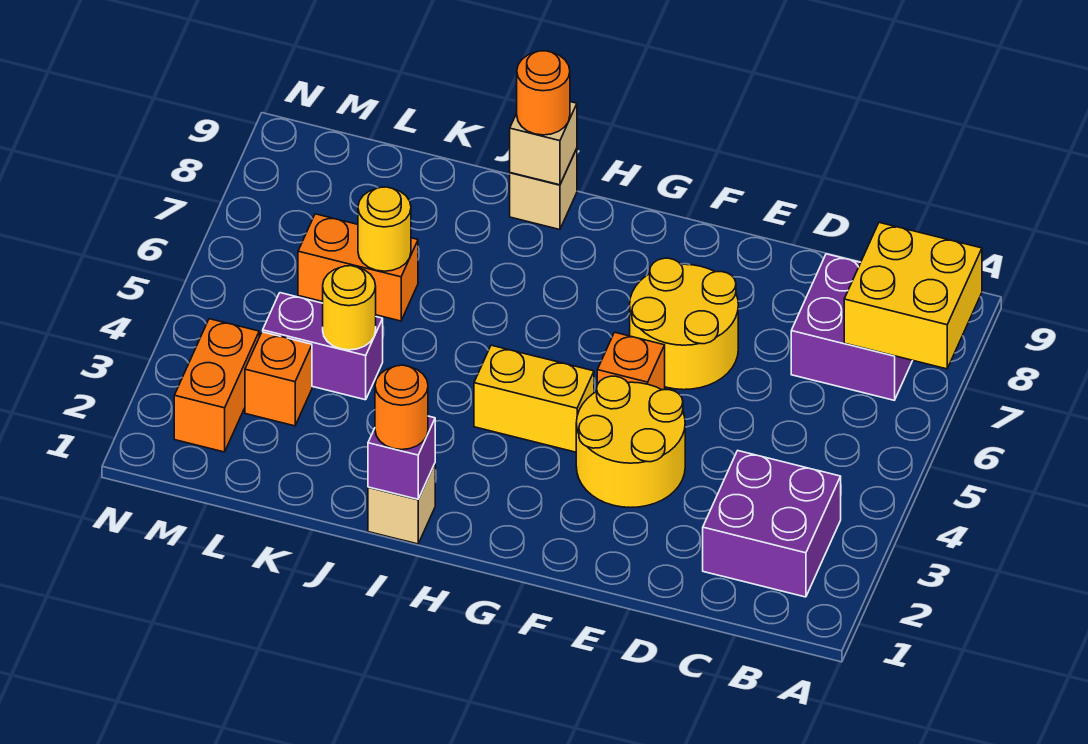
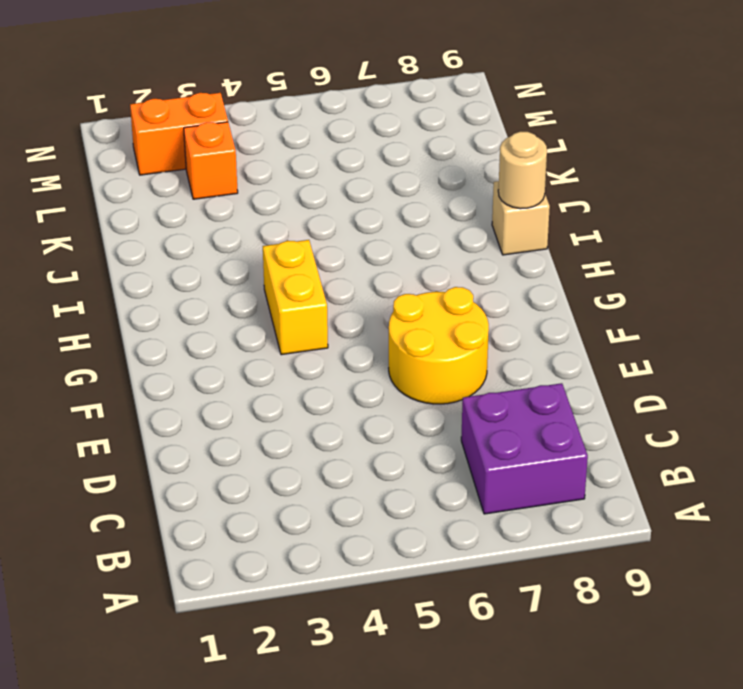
tan round brick I9 level 2 -> tan brick I9 level 2
none -> purple brick B2:C3 level 1
none -> yellow round brick E3:F4 level 1
none -> orange brick F5 level 1

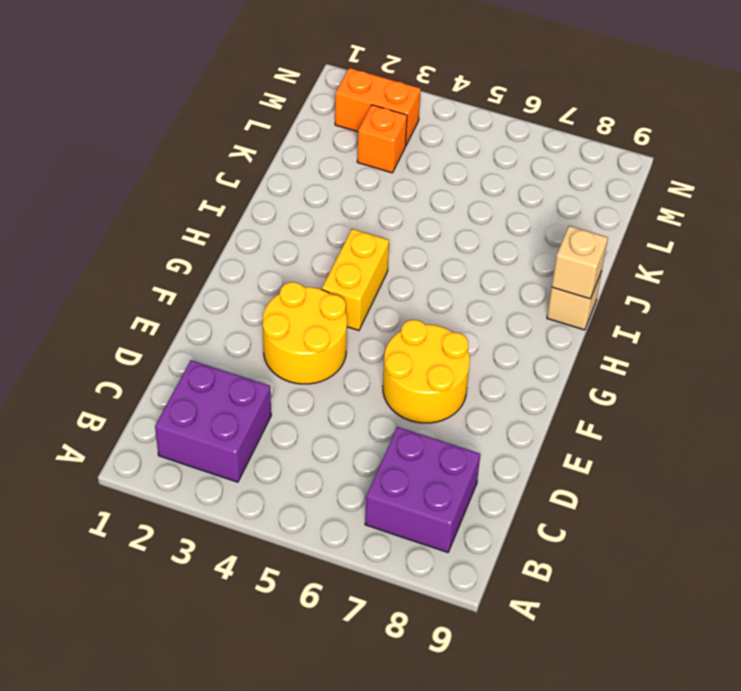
none -> orange brick F5 level 1
none -> tan brick I1 level 1
none -> purple brick K4:L4 level 1

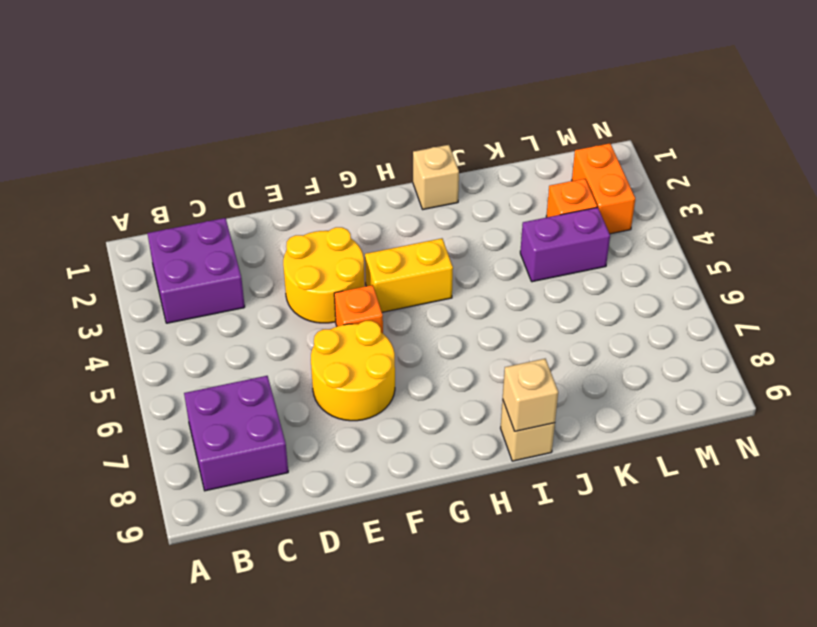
none -> orange brick K6:L6 level 1
none -> yellow brick A7:B8 level 2
none -> purple brick I1 level 2

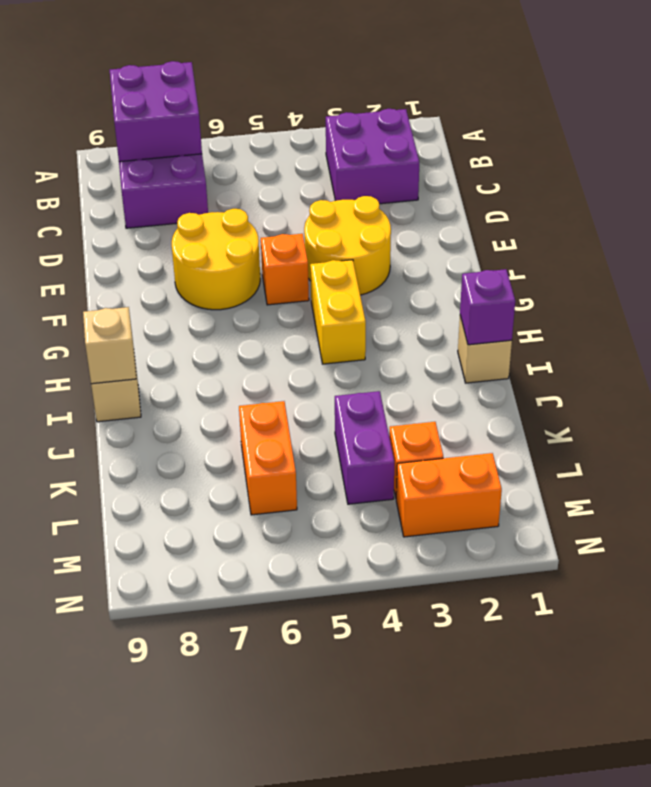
purple brick A7:B8 level 2 -> yellow brick A7:B8 level 2
none -> yellow round brick K4 level 2
none -> yellow round brick K6 level 2
none -> orange round brick I1 level 3

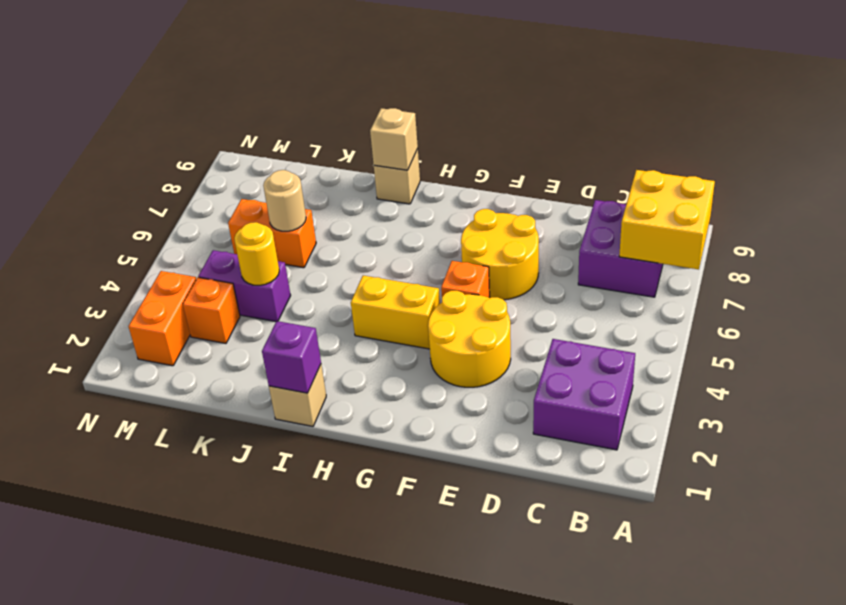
tan round brick K6 level 2 -> yellow round brick K6 level 2
none -> orange round brick I1 level 3
none -> orange round brick I9 level 3

